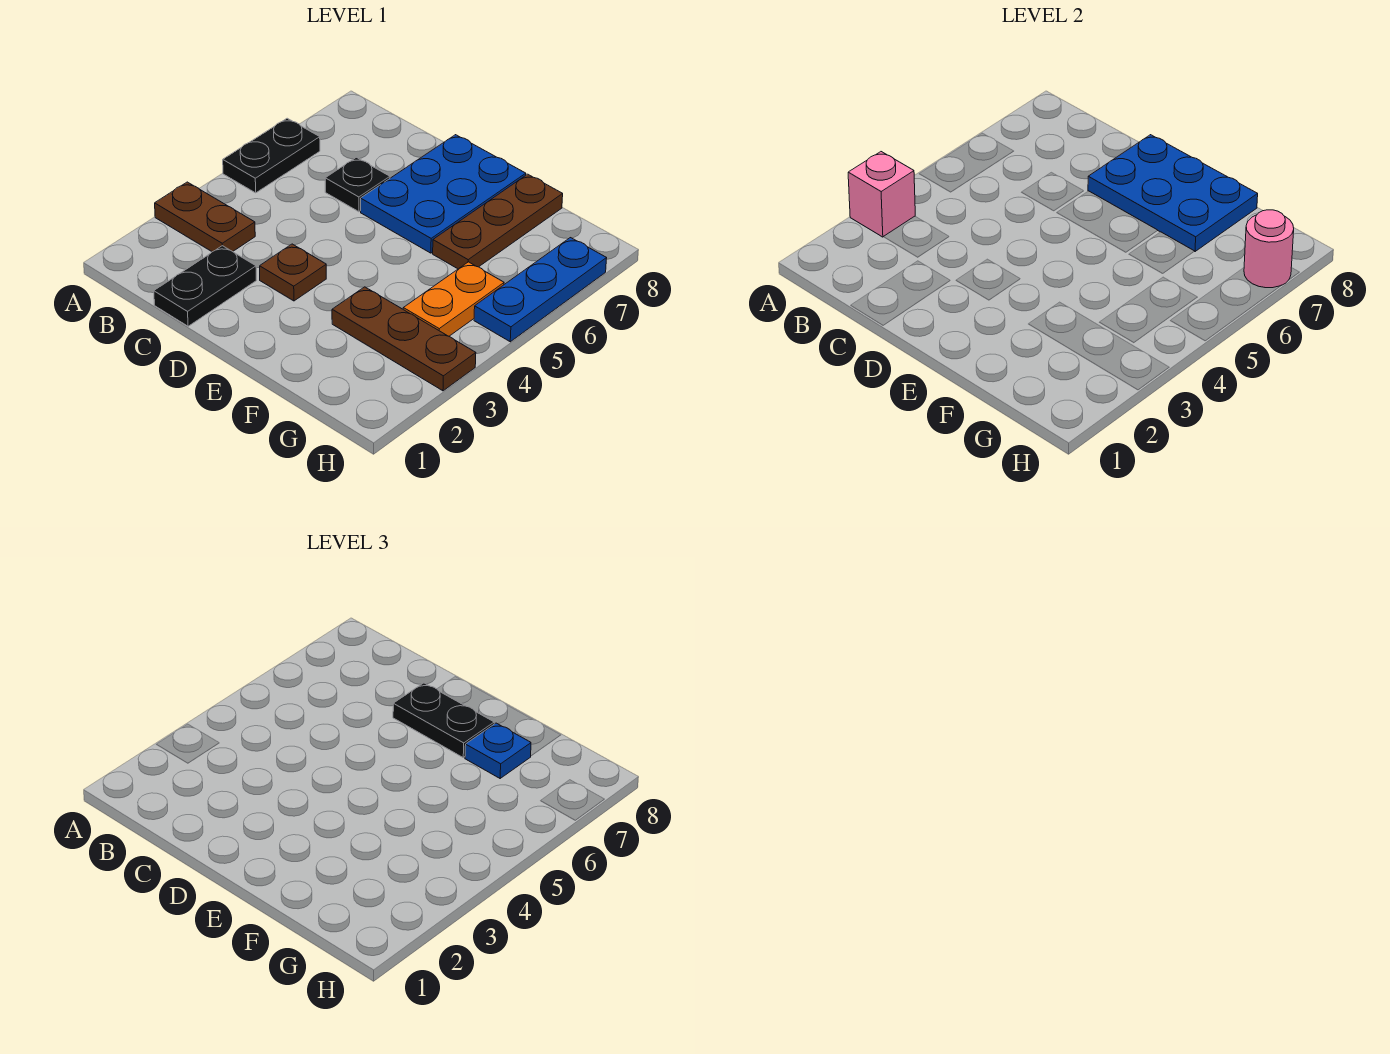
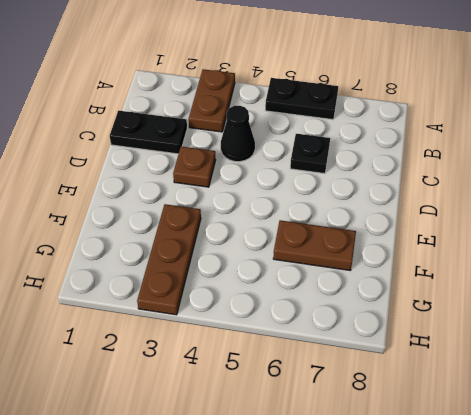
black cone C4 level 1 -> none
brown plate F6:F7 level 1 -> brown plate F6:F8 level 1
none -> blue plate D6:E8 level 1
none -> orange plate G4:G5 level 1
none -> blue plate H5:H7 level 1

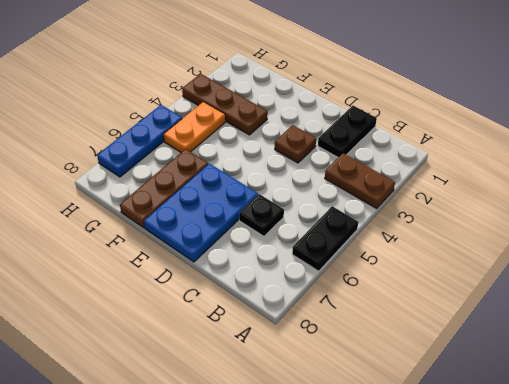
none -> pink brick A3 level 2
none -> blue plate D7:F8 level 2
none -> pink round brick H7 level 2

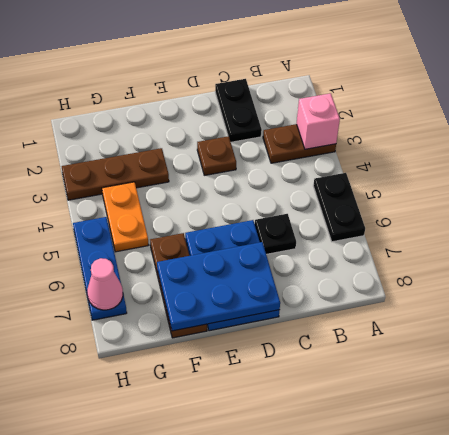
pink cone H7 level 2 -> pink round brick H7 level 2
none -> black plate D7:E7 level 3
none -> blue plate F7 level 3

